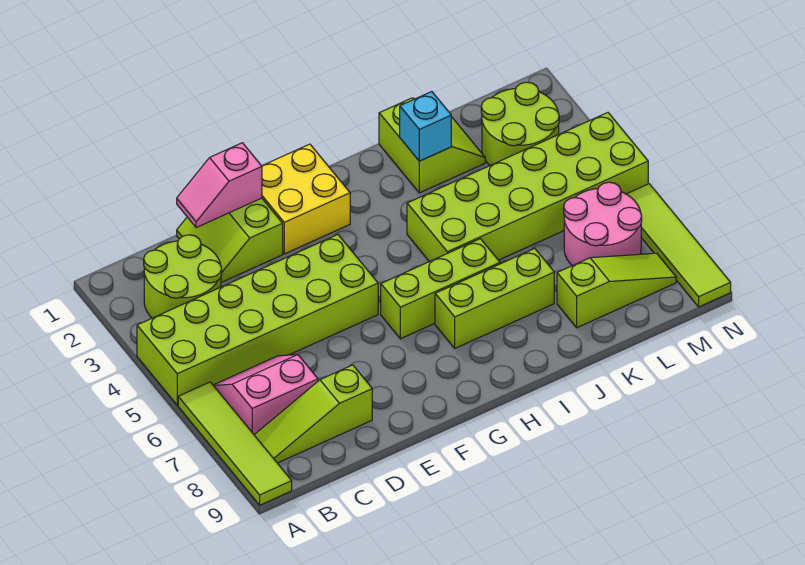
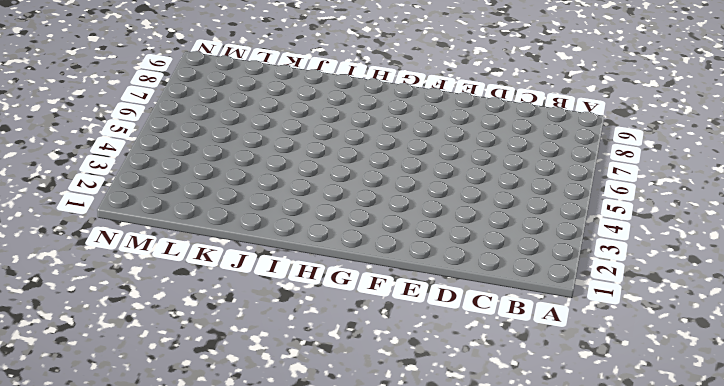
none -> lime brick A4:F5 level 1
none -> lime tile A6:A9 level 1
none -> lime round brick B2:C3 level 1

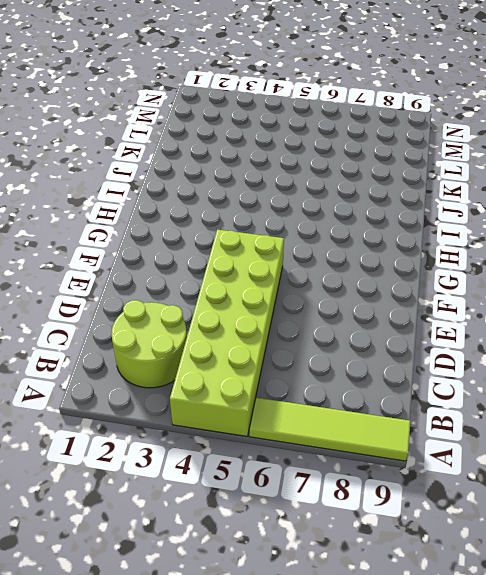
none -> pink slope B6:C7 level 1 top 7
none -> lime slope B8:D8 level 1 top D
none -> lime slope D1:E2 level 1 top E

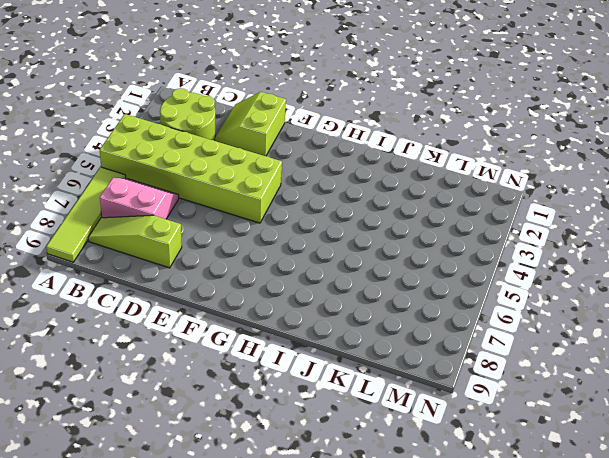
none -> yellow brick F1:G2 level 1
none -> lime brick G6:I6 level 1
none -> lime brick H7:J7 level 1

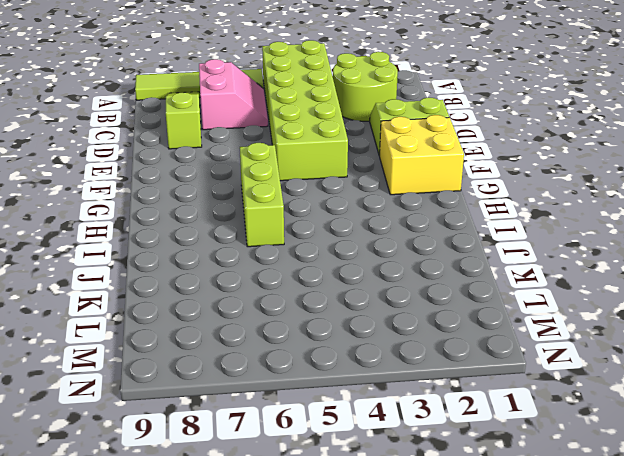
none -> lime brick H7:J7 level 1
none -> lime brick I4:N5 level 1
none -> lime slope J1:K2 level 1 top J

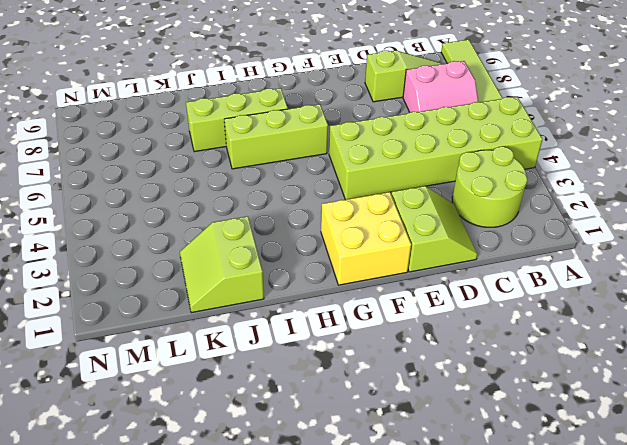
none -> lime brick I4:N5 level 1
none -> lime slope K8:M8 level 1 top K
none -> lime round brick L2:M3 level 1

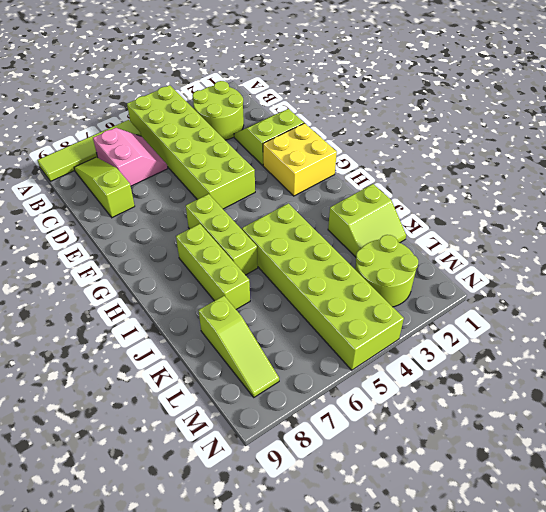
none -> pink round brick L6:M7 level 1
none -> lime tile N6:N9 level 1
none -> pink slope D1:E1 level 2 top E

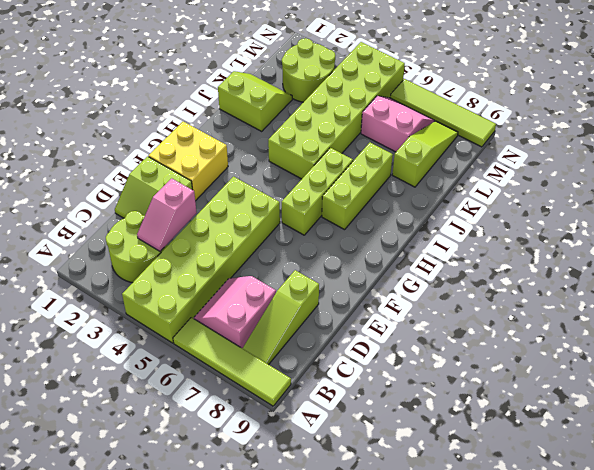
pink slope C3:D3 level 2 top D -> pink slope D1:E1 level 2 top E
pink slope L6:M7 level 1 top L -> pink round brick L6:M7 level 1
none -> cyan brick J2 level 2

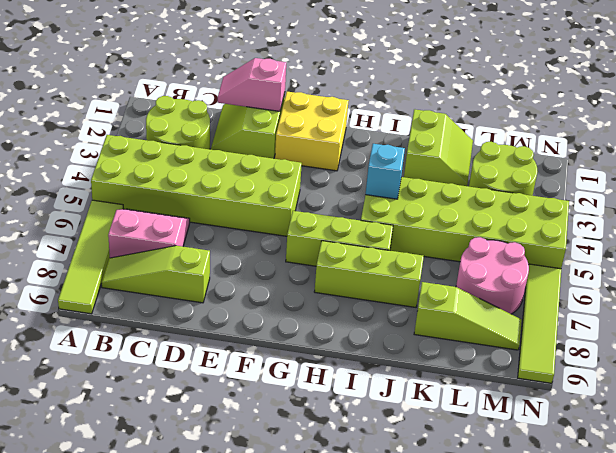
cyan brick I4 level 2 -> cyan brick J2 level 2

